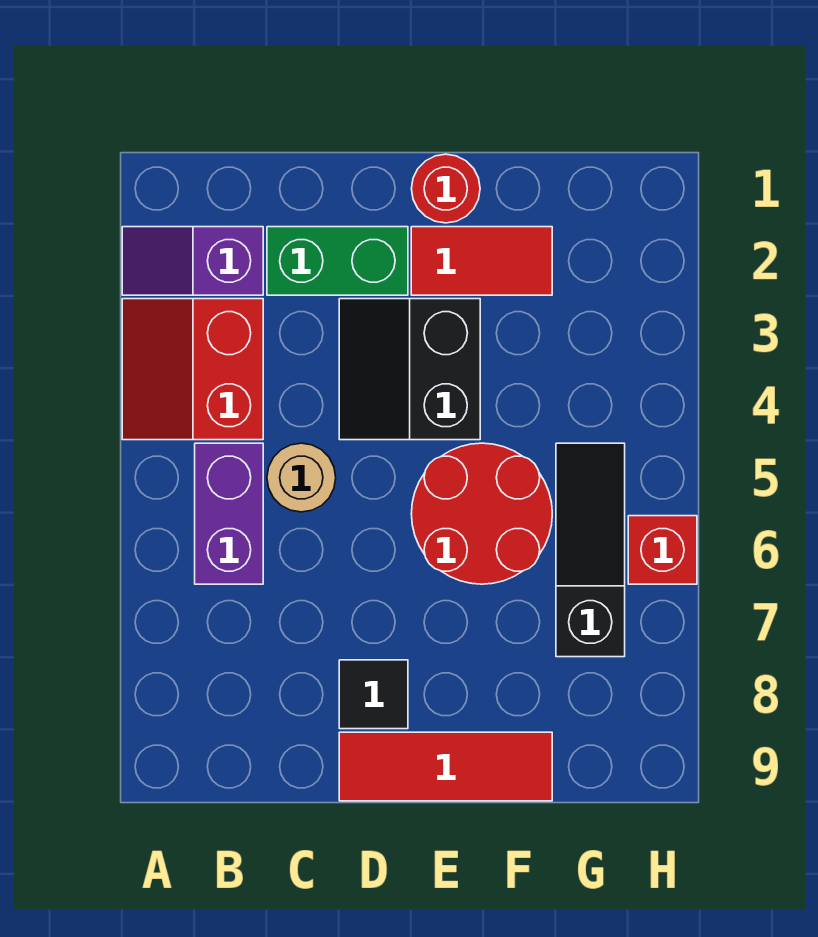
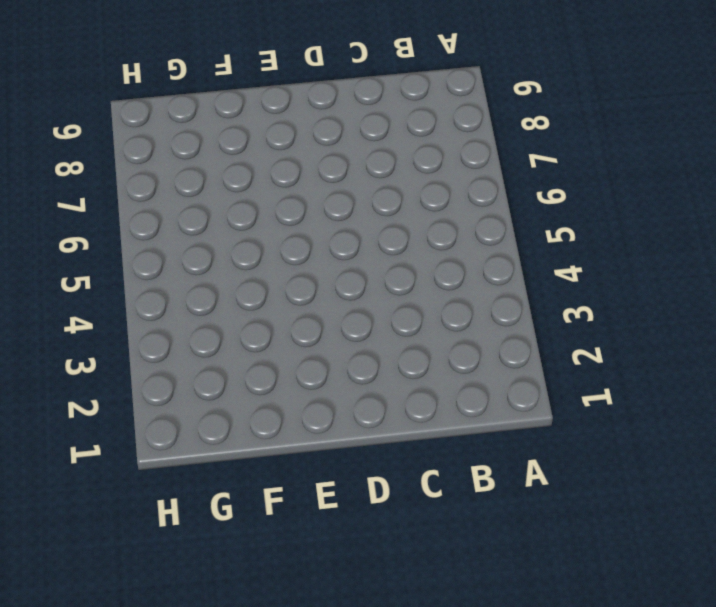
none -> purple slope A2:B2 level 1 top B
none -> red slope A3:B4 level 1 top B
none -> purple brick B5:B6 level 1

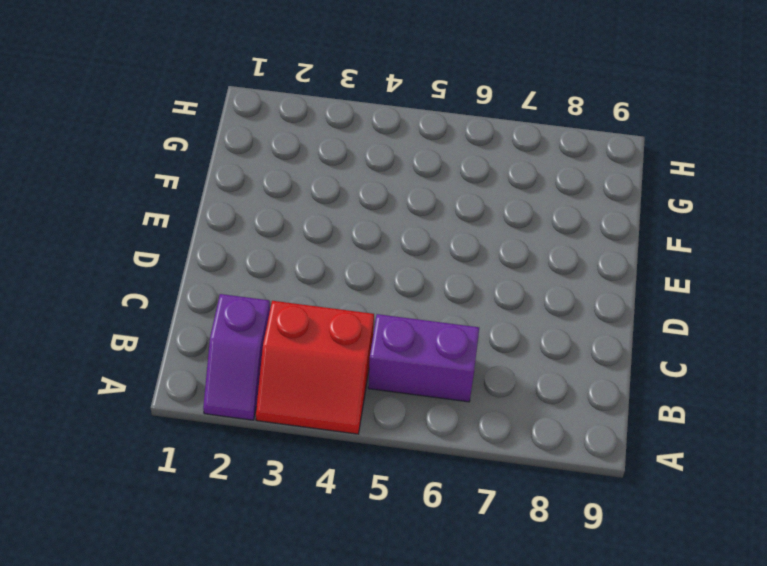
none -> green brick C2:D2 level 1
none -> tan round brick C5 level 1
none -> black slope D3:E4 level 1 top E

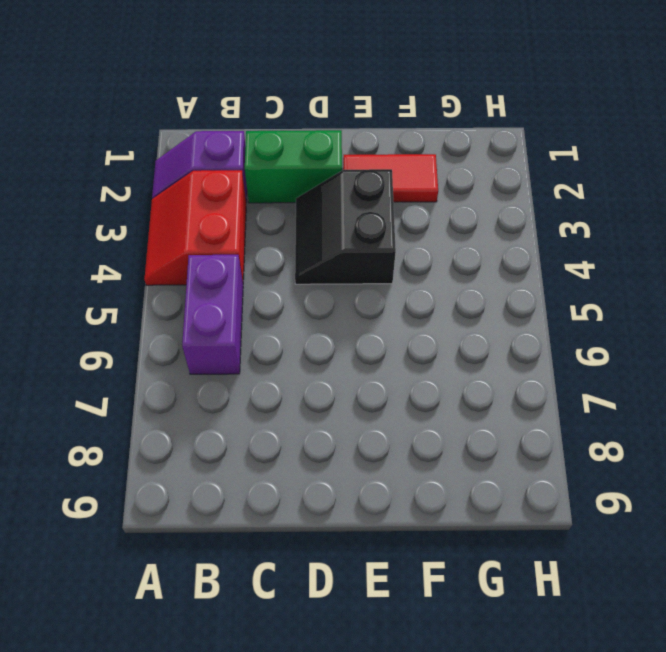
none -> tan round brick C5 level 1
none -> black tile D8 level 1
none -> red tile D9:F9 level 1

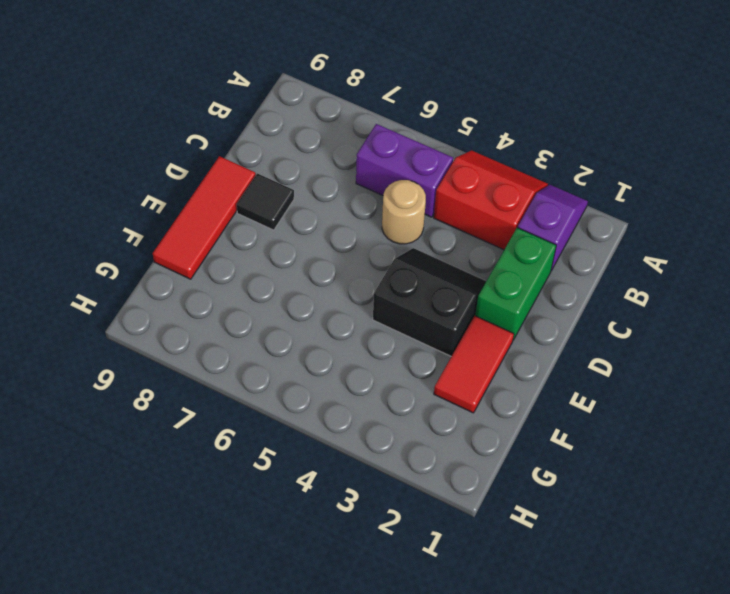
none -> red round brick E1 level 1
none -> red round brick E5:F6 level 1
none -> black slope G5:G7 level 1 top 7

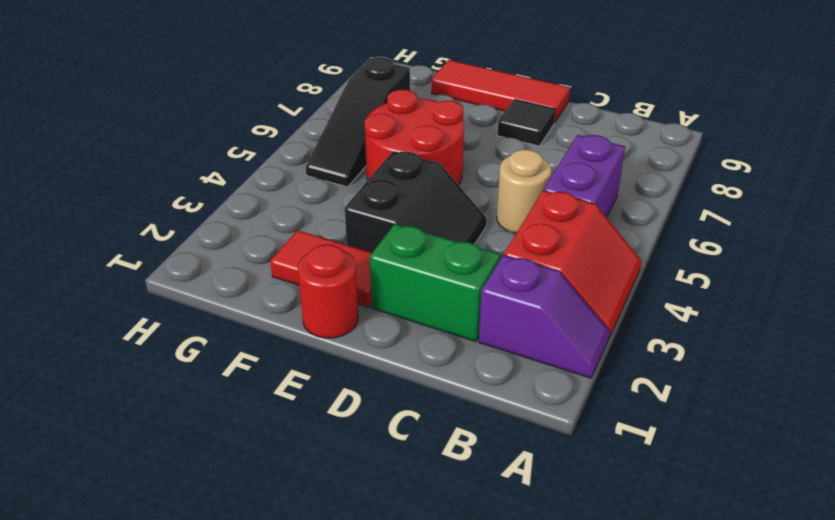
none -> red brick H6 level 1

